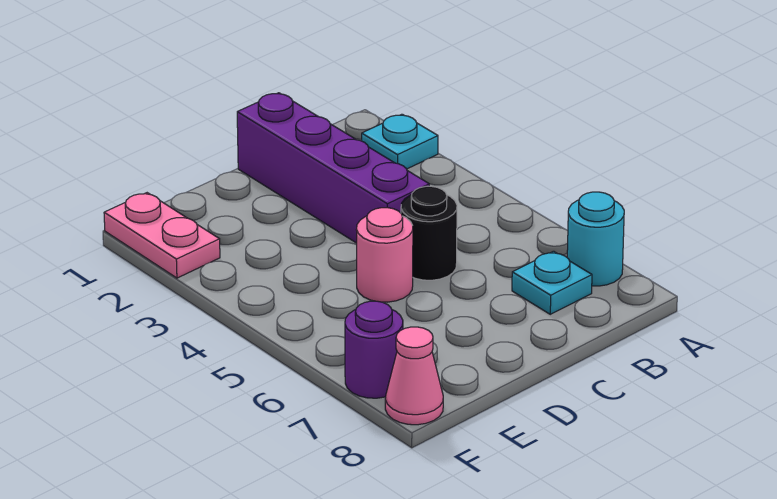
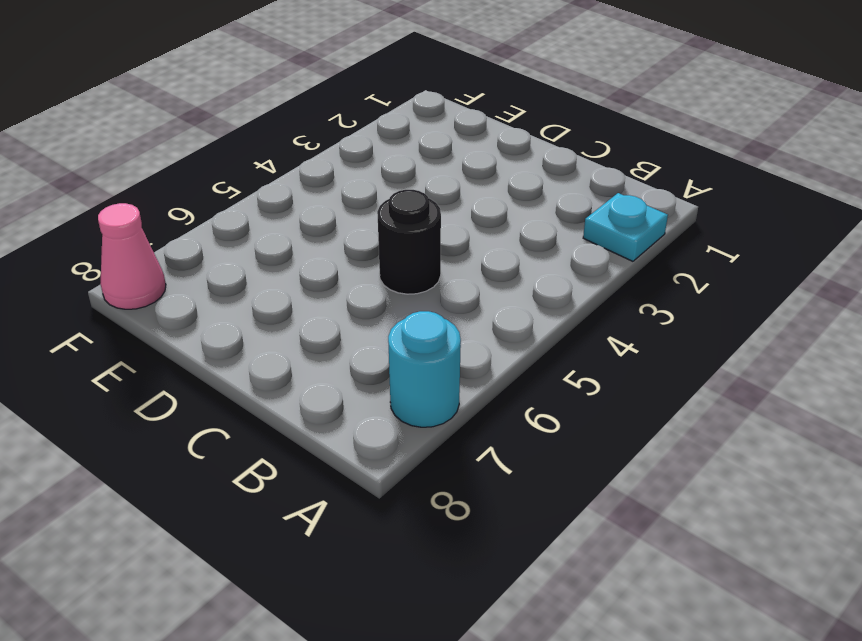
none -> cyan plate B7 level 1
none -> purple brick C1:C4 level 1

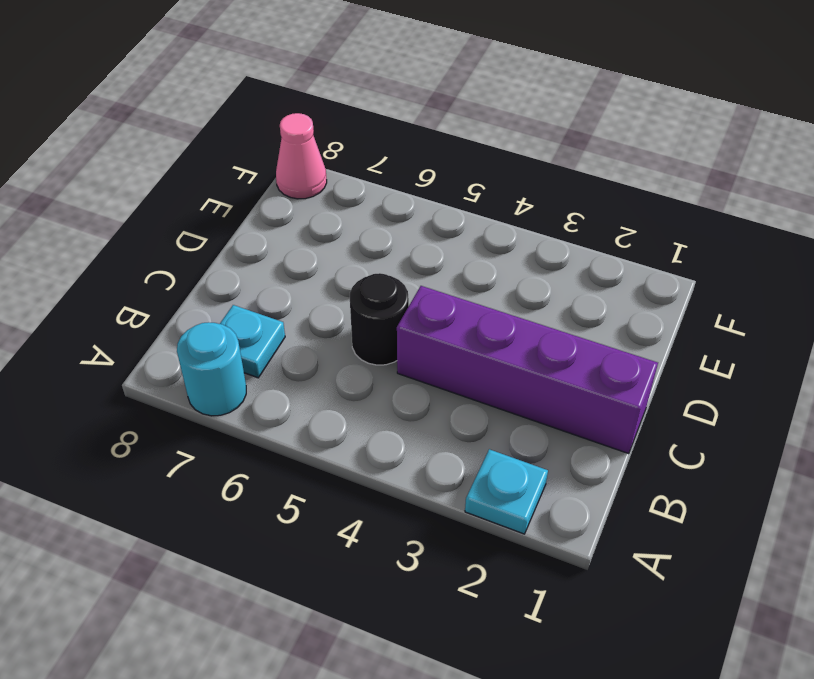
none -> pink round brick D5 level 1
none -> pink plate F1:F2 level 1

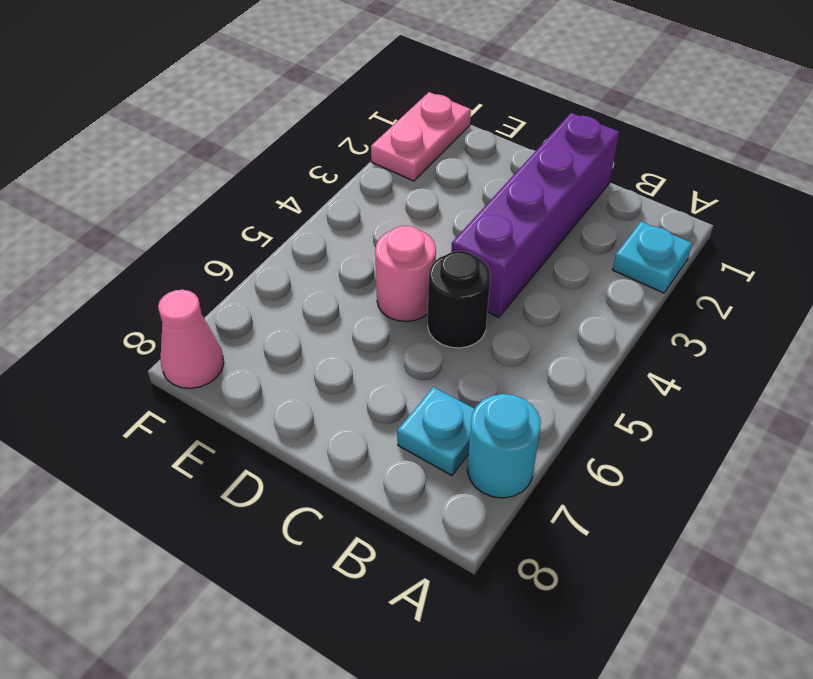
none -> purple round brick F7 level 1

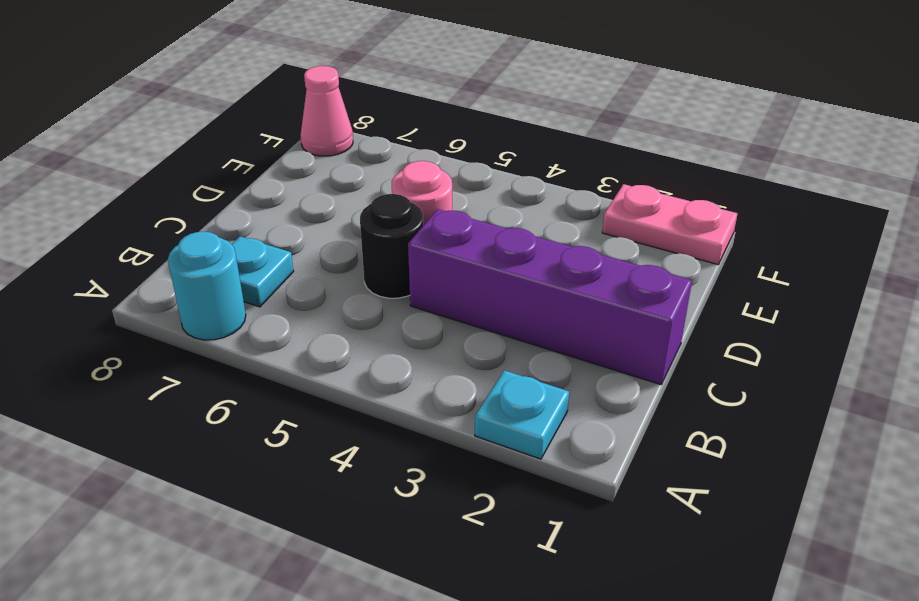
none -> purple round brick F7 level 1

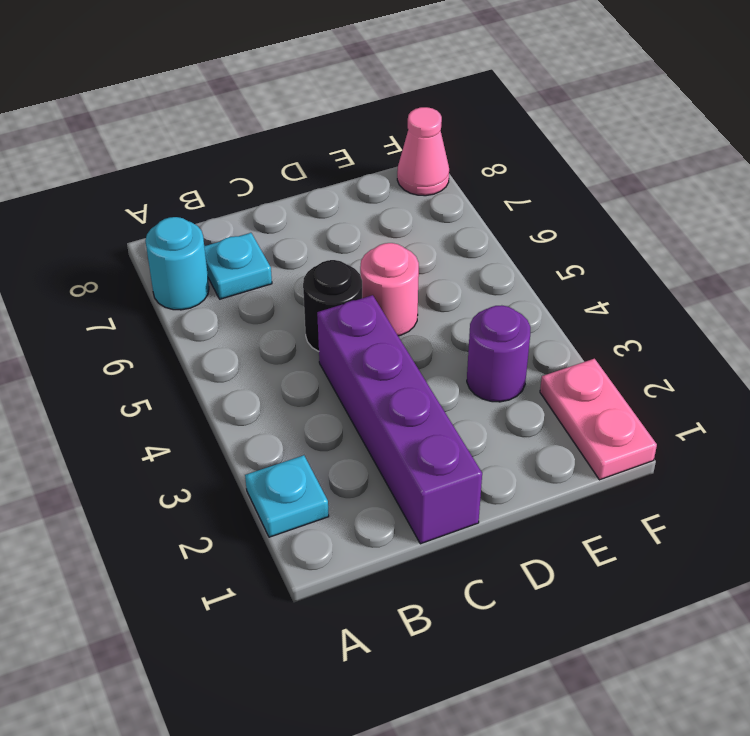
purple round brick E3 level 1 -> purple round brick F7 level 1

